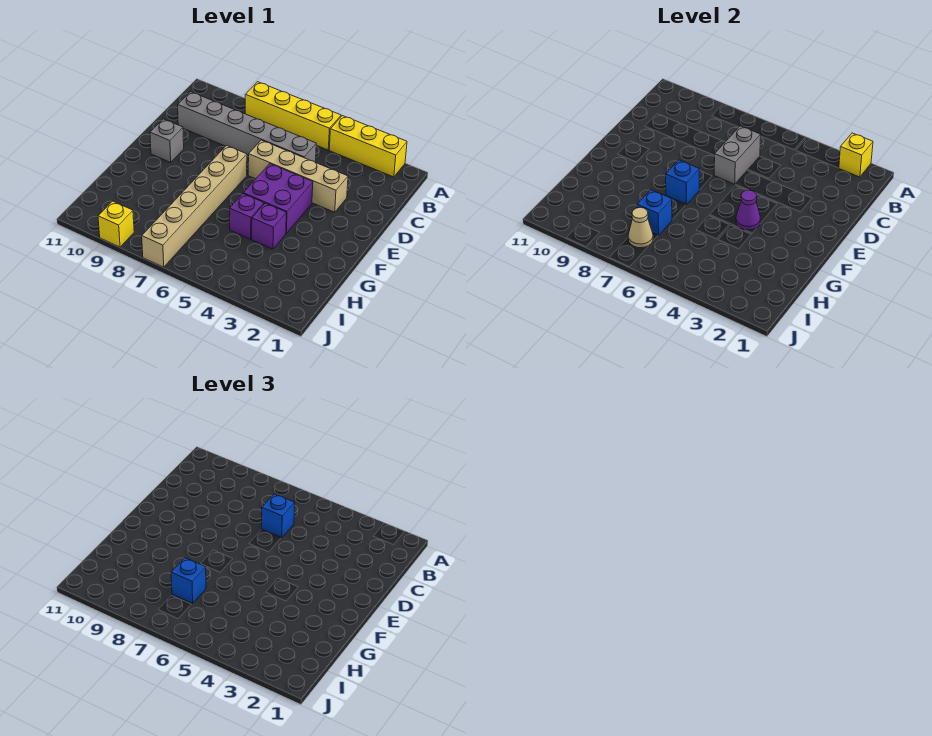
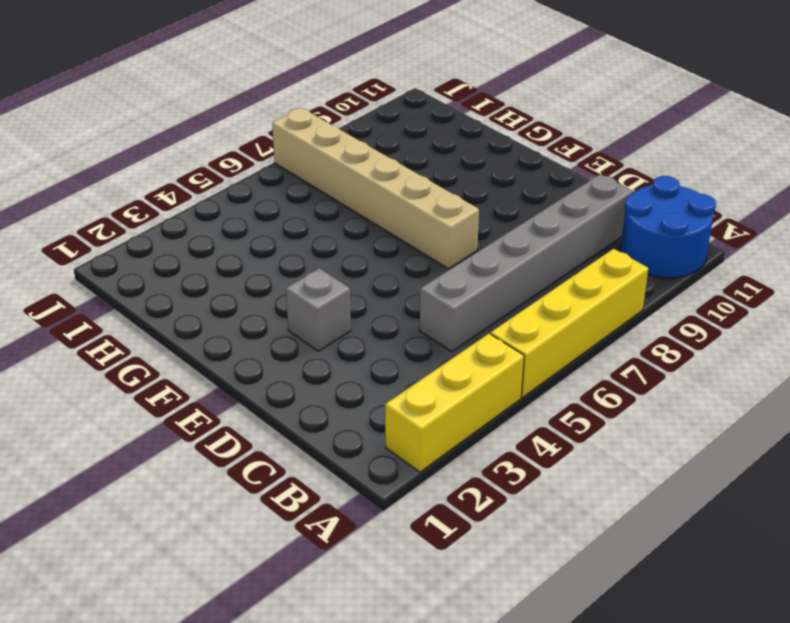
blue round brick A10:B11 level 1 -> none
grey brick E3 level 1 -> grey brick E10 level 1
none -> tan brick D3:D6 level 1
none -> purple brick E4:F5 level 1
none -> purple brick G4 level 1

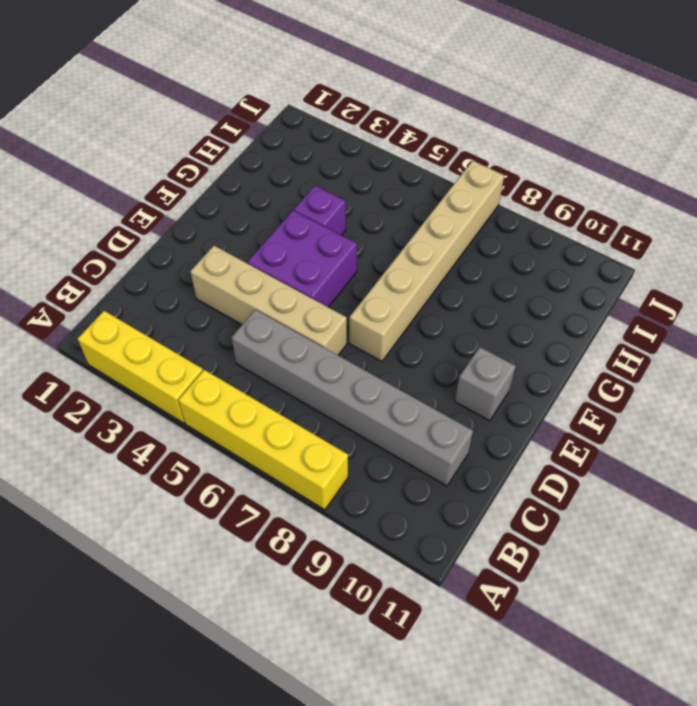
none -> purple brick G5 level 1
none -> yellow brick J9 level 1
none -> yellow brick A2 level 2

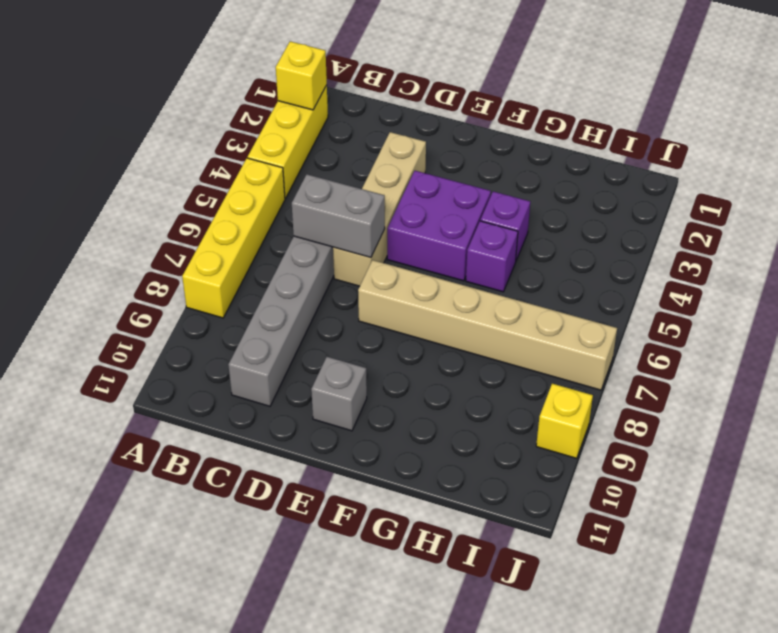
none -> purple cone F4 level 2
none -> blue brick F7 level 2
none -> blue brick H7 level 2

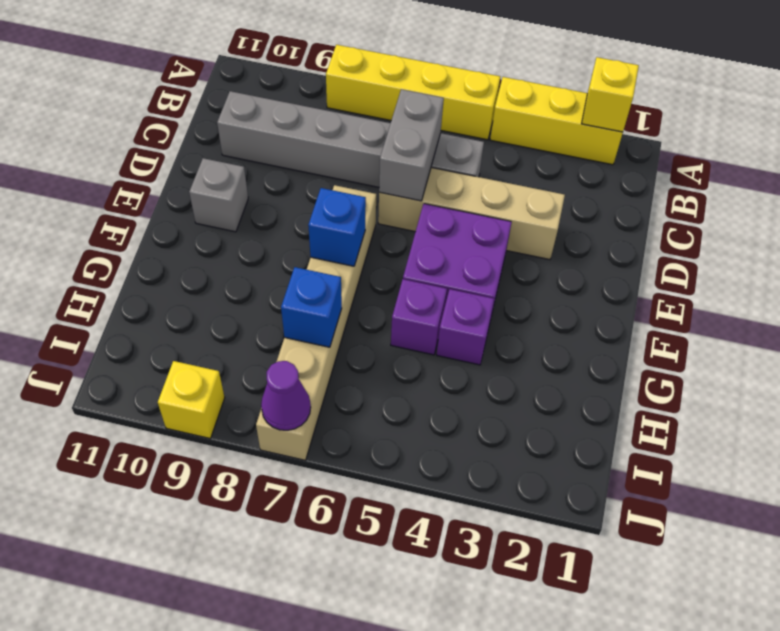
purple cone J7 level 2 -> purple cone F4 level 2
none -> tan cone I7 level 2
none -> blue brick C6 level 3
none -> blue brick H7 level 3

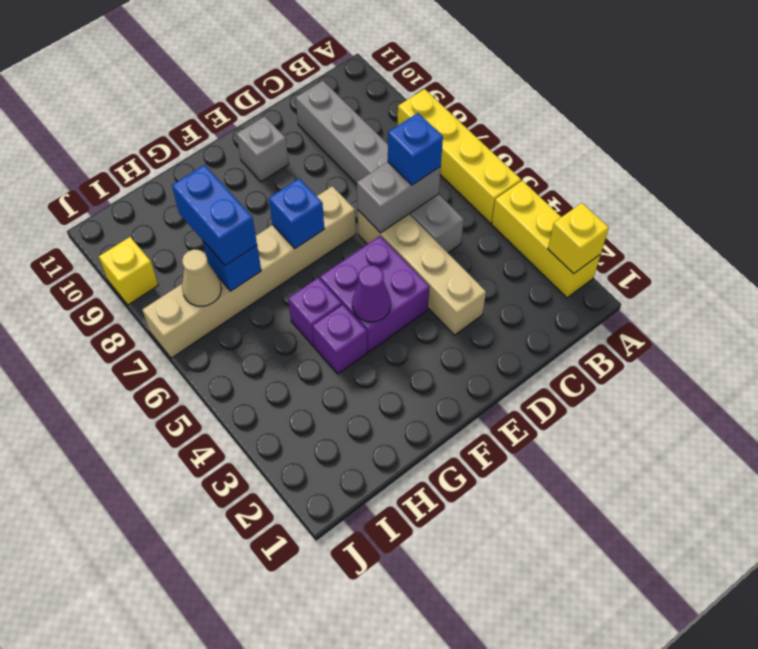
blue brick H7:H8 level 3 -> blue brick H7 level 3

